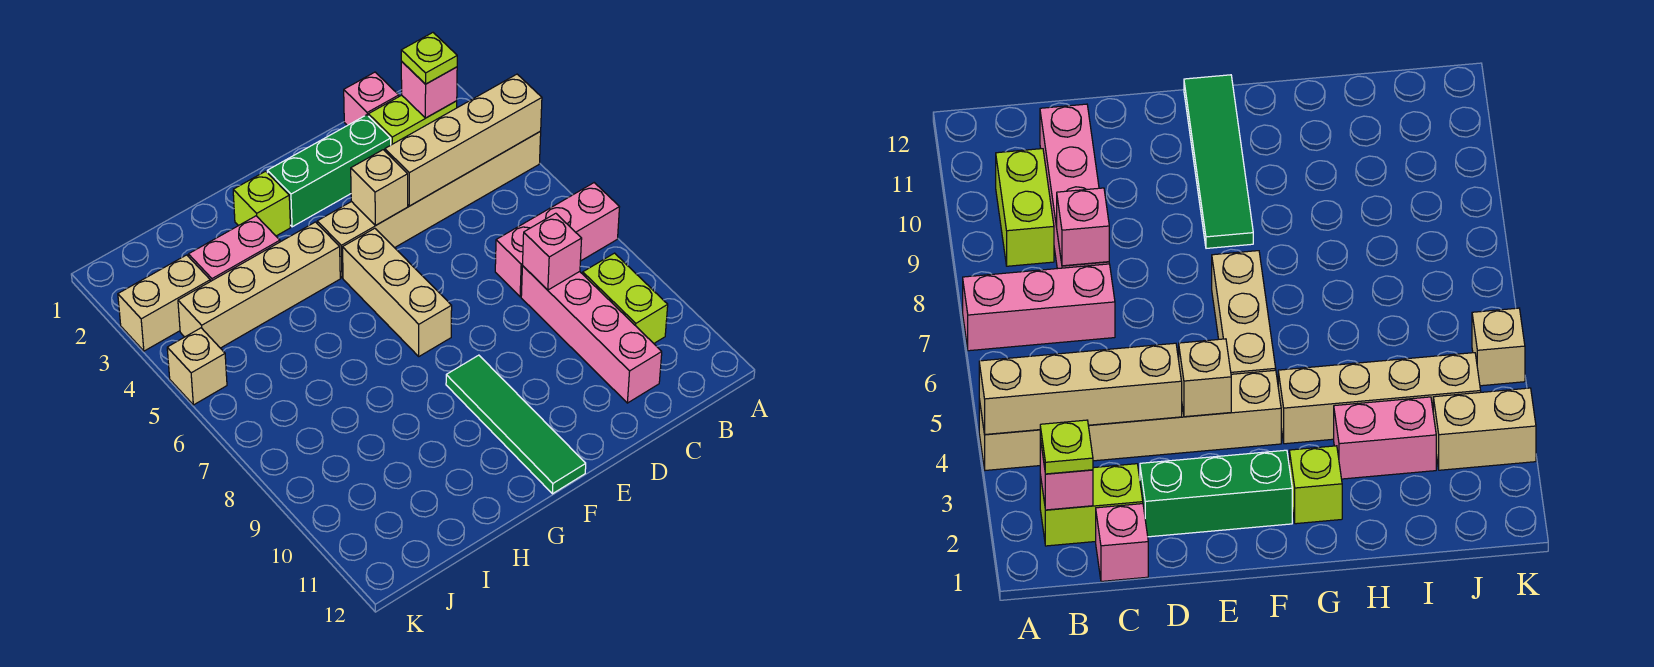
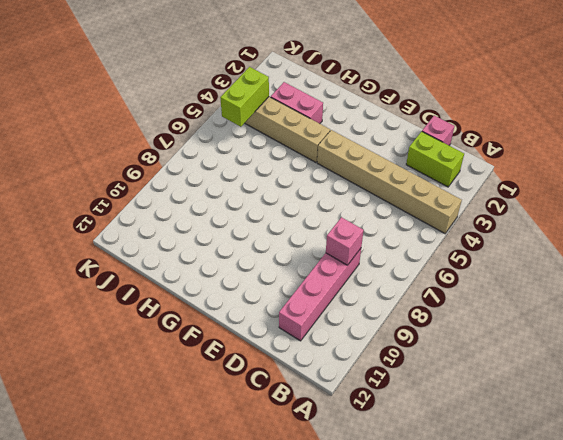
lime brick J4:J5 level 2 -> lime brick B9:B10 level 1
none -> pink brick A7:C7 level 1
none -> green brick D2:F2 level 1
none -> tan brick F5:F7 level 1

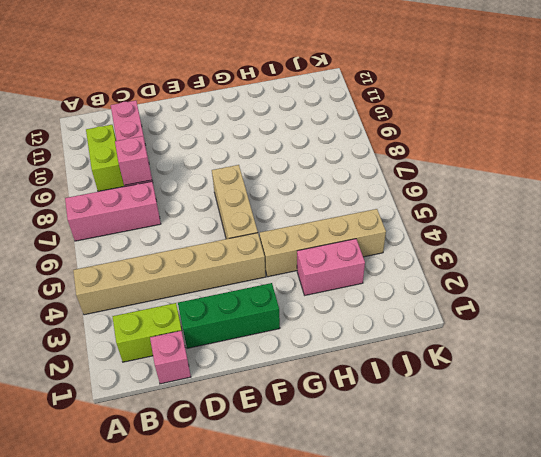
none -> green tile F9:F12 level 1
none -> lime brick G2 level 1
none -> tan brick J3:K3 level 1

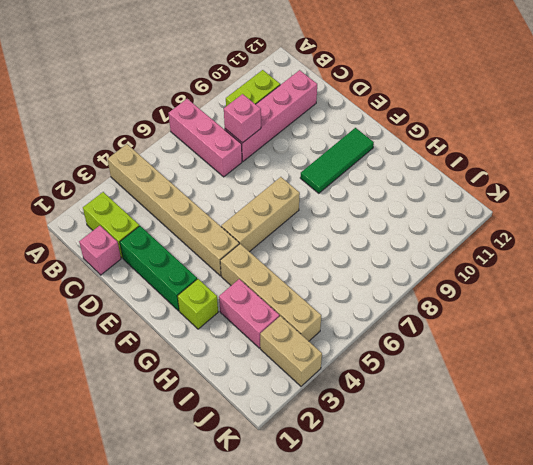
green tile F9:F11 level 1 -> green tile F9:F12 level 1
none -> tan brick K5 level 1
none -> tan brick A4:D4 level 2
none -> pink brick B2 level 2

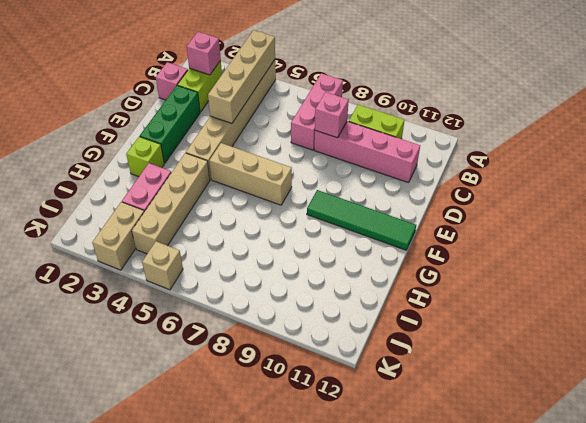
none -> tan brick E4 level 2
none -> lime plate B2 level 3

